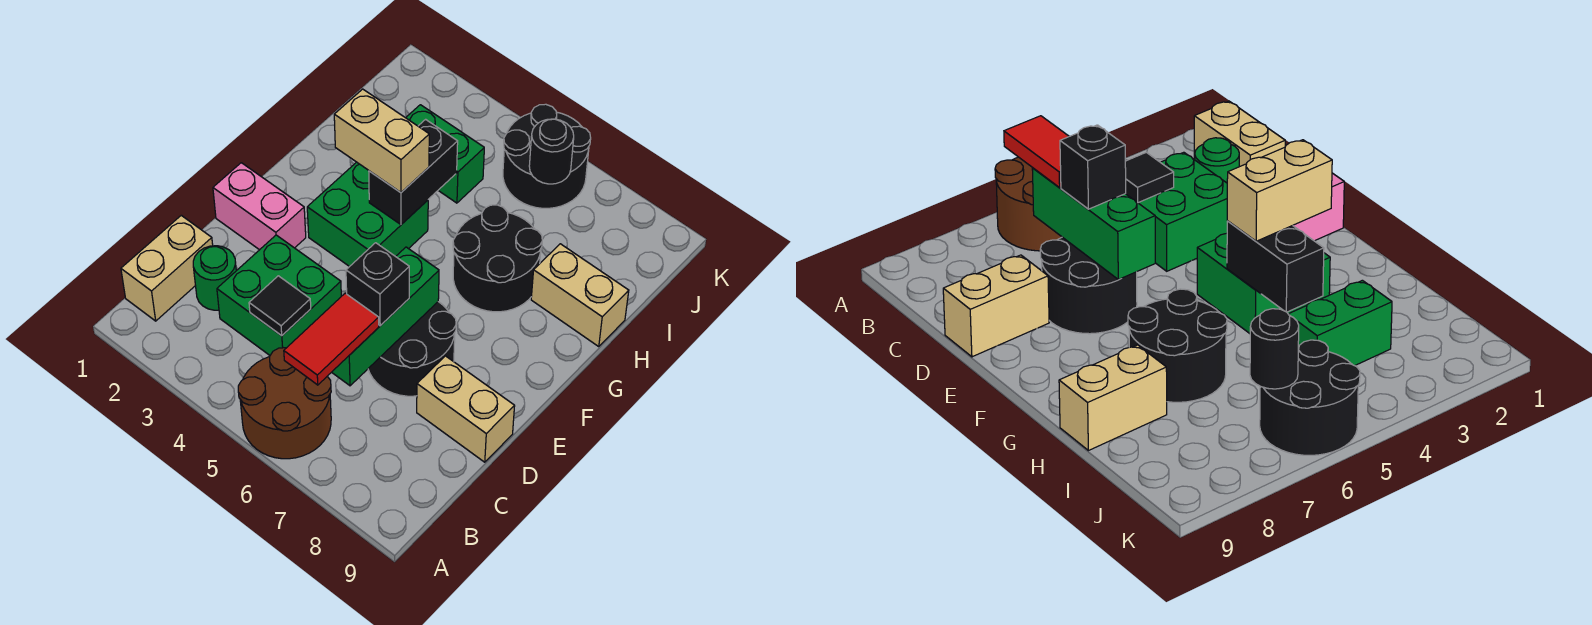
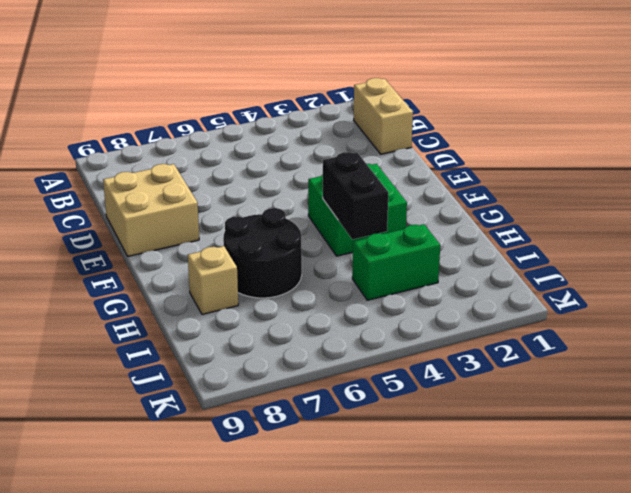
tan brick D8:E9 level 1 -> tan brick D8:D9 level 1
tan brick H8 level 1 -> tan brick H8:H9 level 1
none -> brown round brick A5:B6 level 1
none -> green round brick C2 level 1
none -> green brick C3:D4 level 1

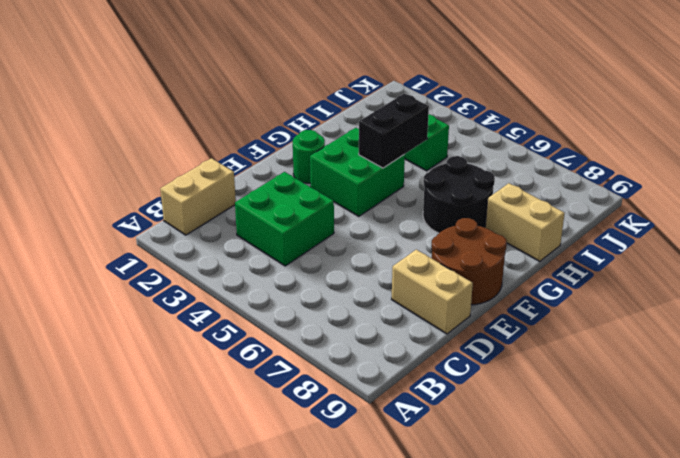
brown round brick E8:F9 level 1 -> brown round brick A5:B6 level 1
green round brick F2 level 1 -> green round brick C2 level 1
none -> black round brick D6:E7 level 1
none -> pink brick E1:E2 level 1
none -> black round brick J5:K6 level 1

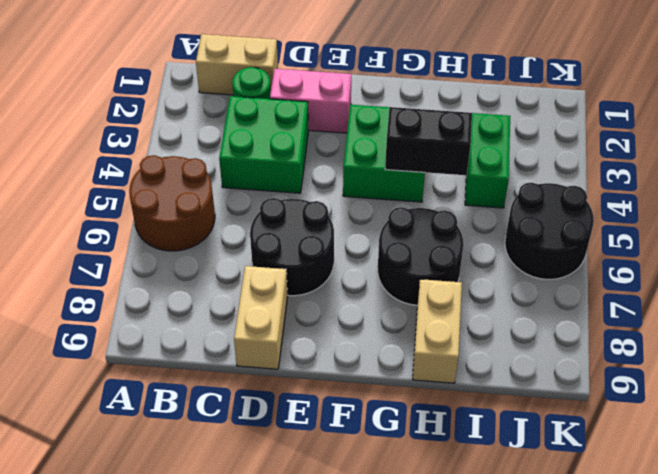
pink brick D2:E2 level 1 -> pink brick E1:E2 level 1
none -> black tile C4 level 2
none -> green brick C6:E6 level 2
none -> black round brick J6 level 2

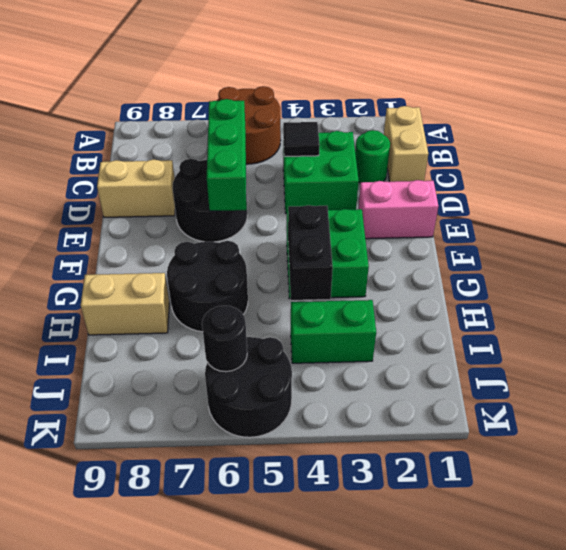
none -> red tile B6:C6 level 3
none -> black brick D6 level 3
none -> tan brick G3:G4 level 3

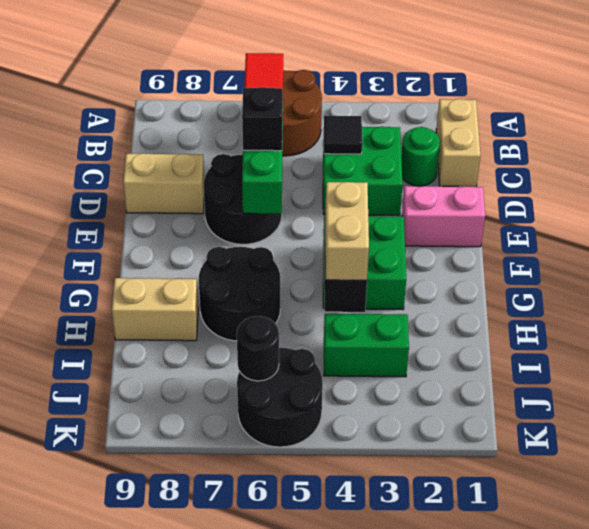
tan brick G4:H4 level 3 -> tan brick G3:G4 level 3

